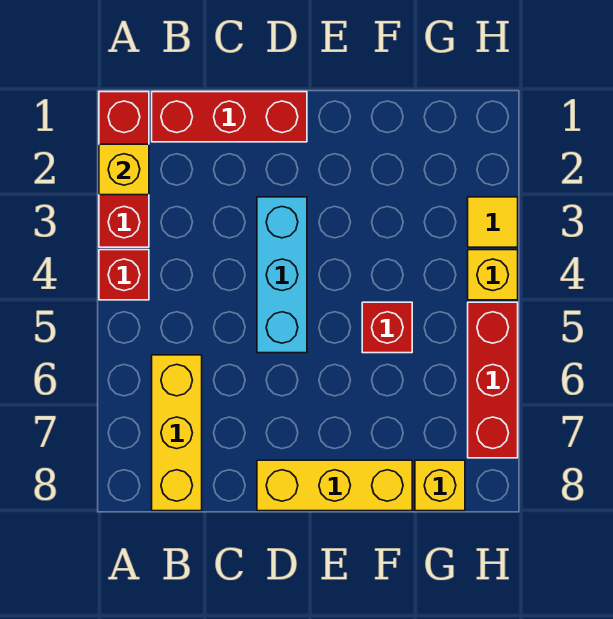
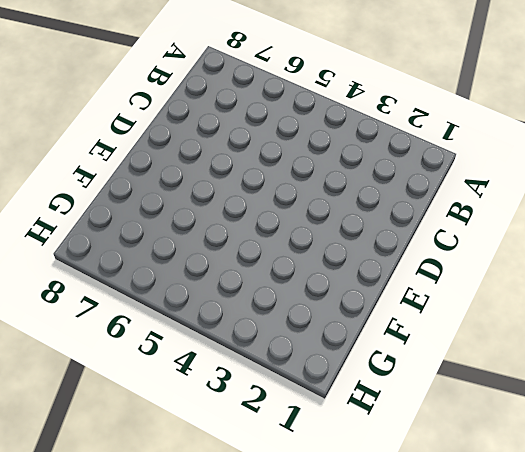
none -> red brick A1:A3 level 1
none -> red brick A4 level 1
none -> red brick B1:D1 level 1

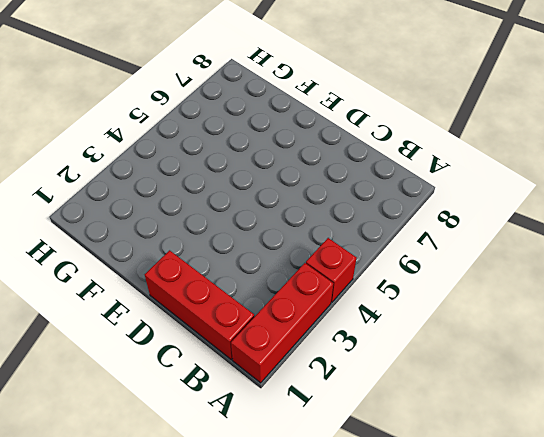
none -> yellow brick B6:B8 level 1
none -> cyan brick D3:D5 level 1
none -> yellow brick D8:F8 level 1

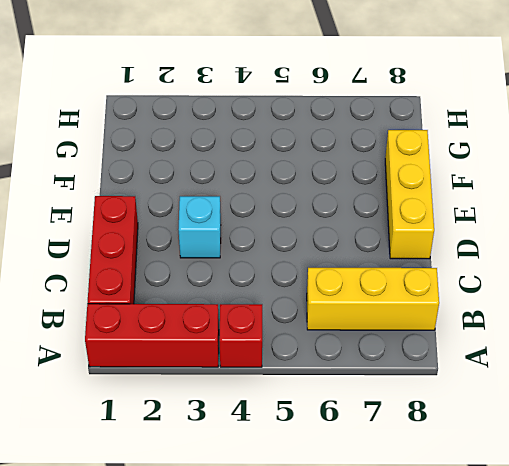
cyan brick D3 level 1 -> cyan brick D3:D5 level 1
none -> red brick F5 level 1
none -> yellow brick G8 level 1
none -> yellow tile H3 level 1

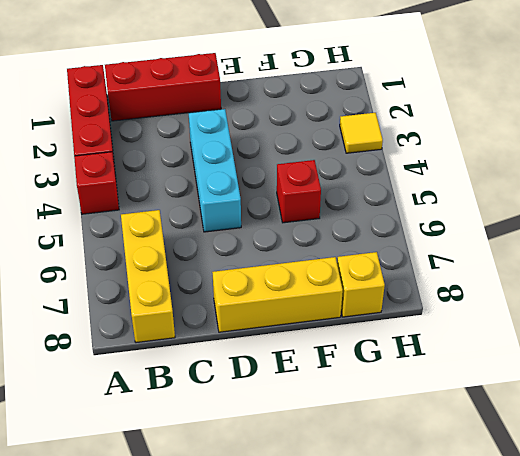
none -> yellow brick H4 level 1
none -> red brick H5:H7 level 1
none -> yellow brick A2 level 2

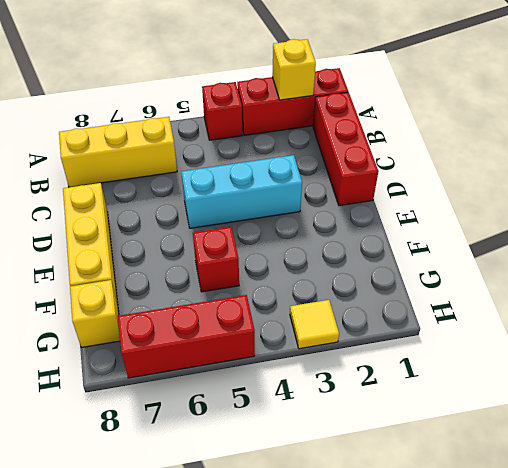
none -> yellow brick H4 level 1

